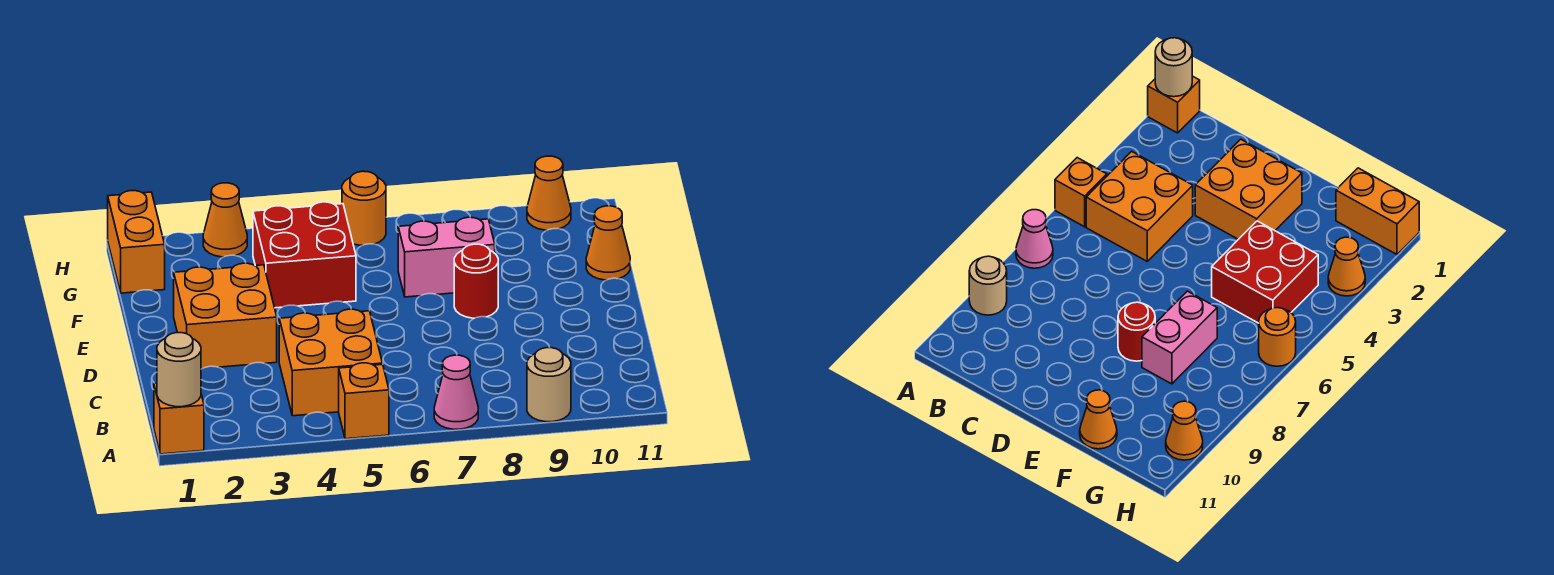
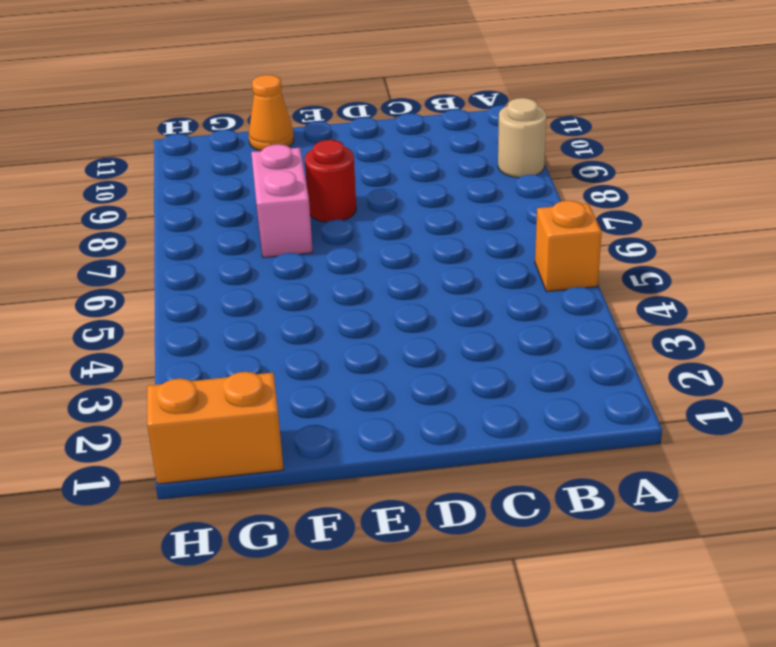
none -> orange brick A1 level 1
none -> pink cone A7 level 1
none -> orange brick B4:C5 level 1

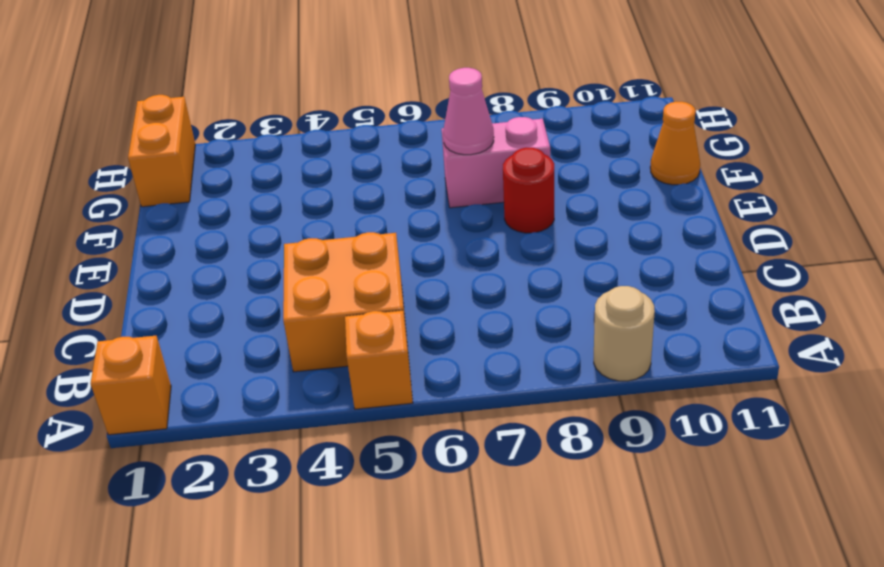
pink cone F7 level 2 -> pink cone A7 level 1
none -> orange brick D2:E3 level 1
none -> red brick F4:G5 level 1
none -> orange cone H3 level 1

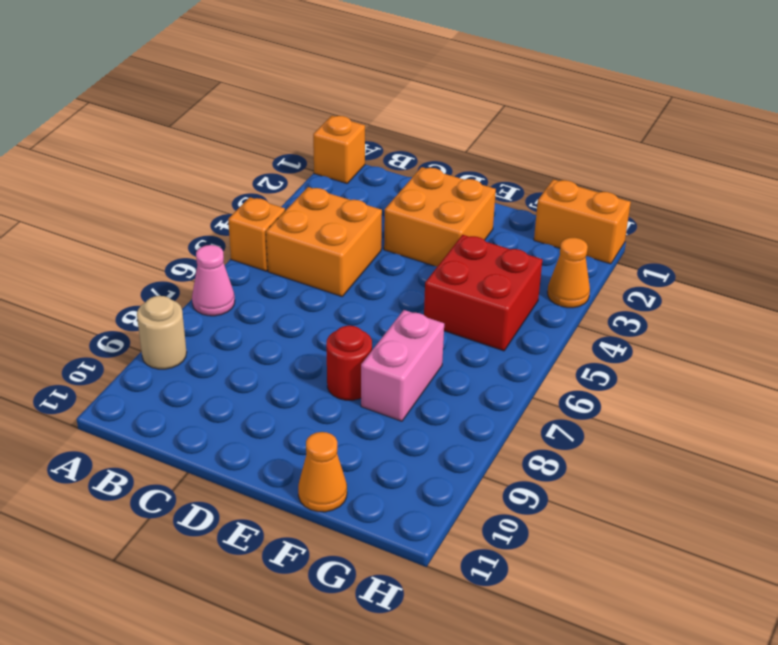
none -> orange round brick H6 level 1
none -> orange cone H10 level 1
none -> tan round brick A1 level 2

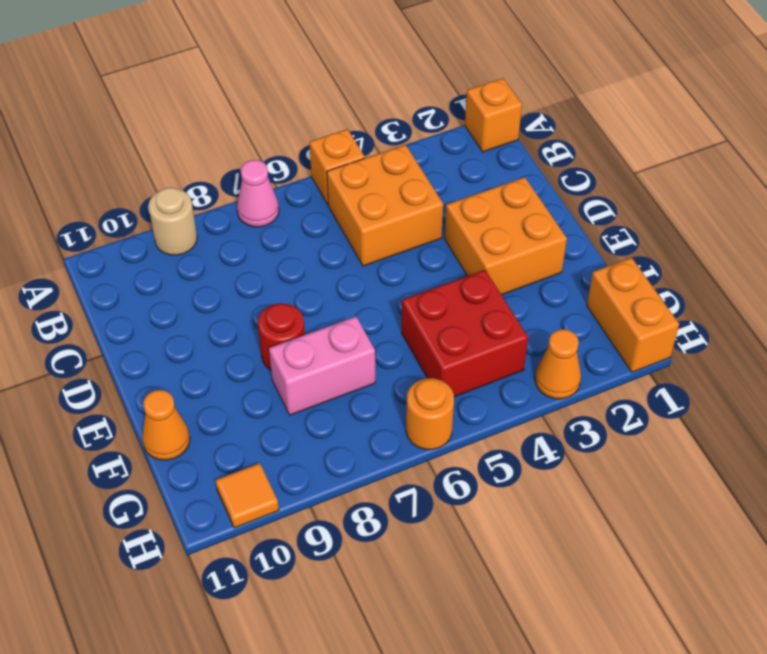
orange tile H10 level 1 -> orange cone H10 level 1
none -> tan round brick A1 level 2

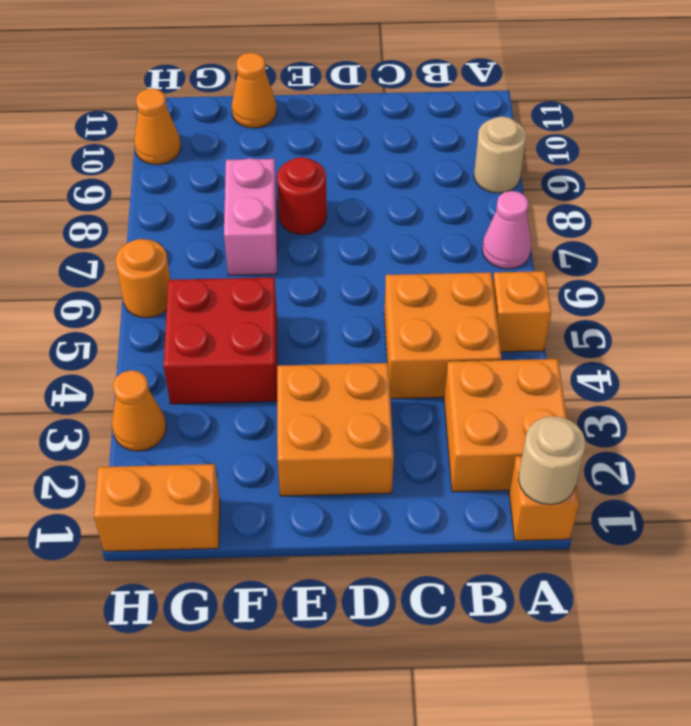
orange brick A2:B3 level 1 -> none

